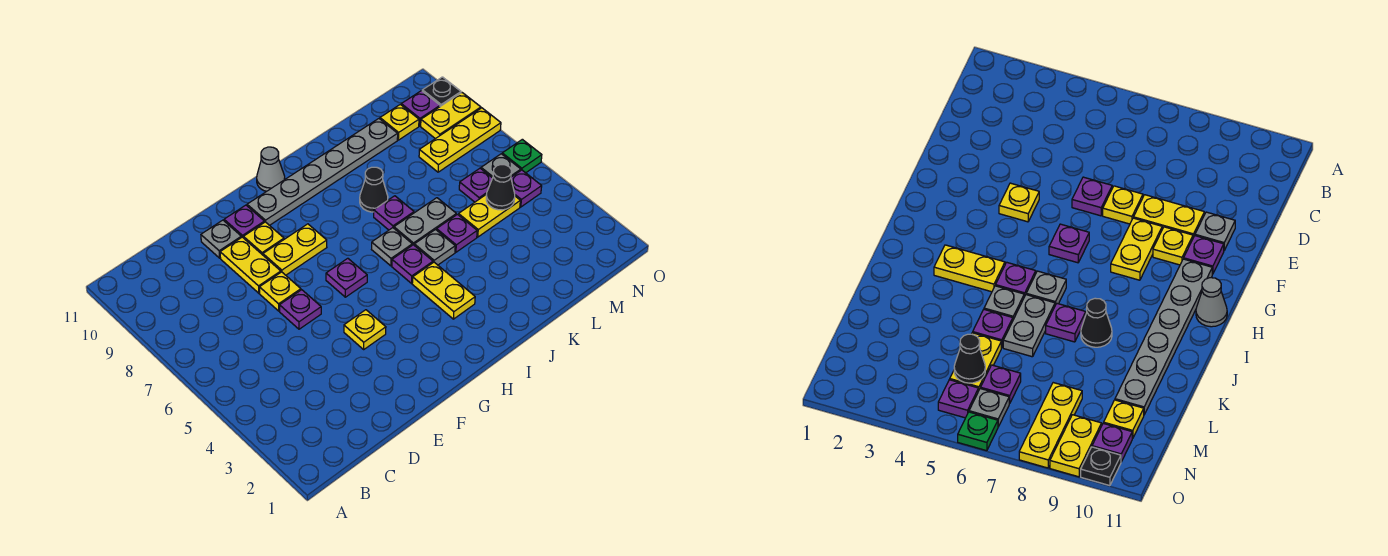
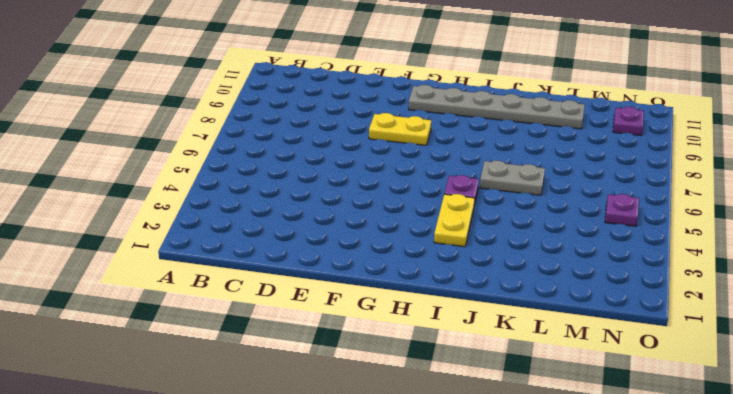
none -> purple plate E6 level 1
none -> yellow plate E7 level 1
none -> yellow plate E8:E9 level 1
none -> grey plate E10 level 1

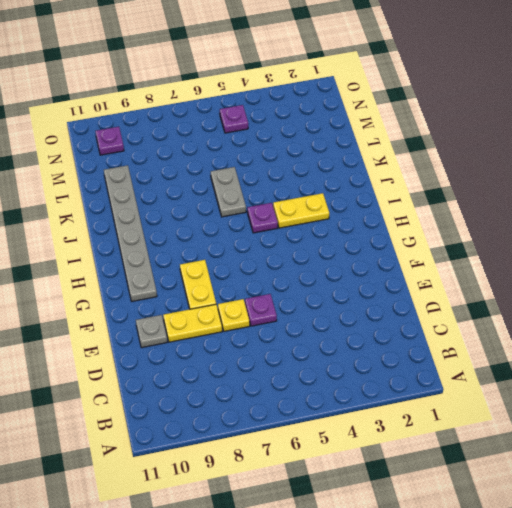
none -> yellow plate F4 level 1
none -> yellow plate F9 level 1
none -> purple plate F10 level 1
none -> purple plate G6 level 1

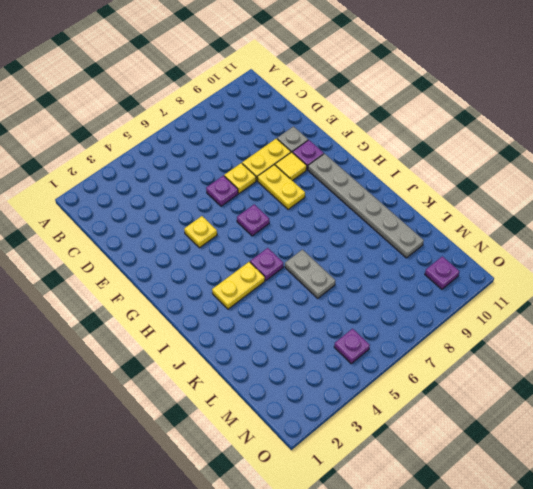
yellow tile F9 level 1 -> yellow plate F9 level 1
none -> grey cone H11 level 1
none -> grey plate I6 level 1
none -> grey plate J5 level 1
none -> purple plate J7 level 1

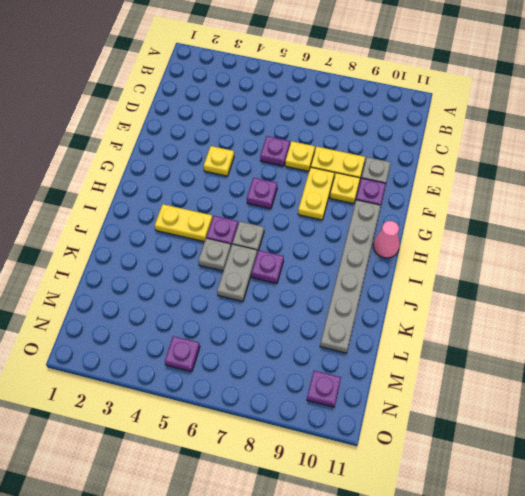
pink cone H11 level 1 -> grey cone H11 level 1
none -> black cone J8 level 1
none -> purple plate K5 level 1
none -> yellow plate L5:M5 level 1
none -> purple plate M6 level 1

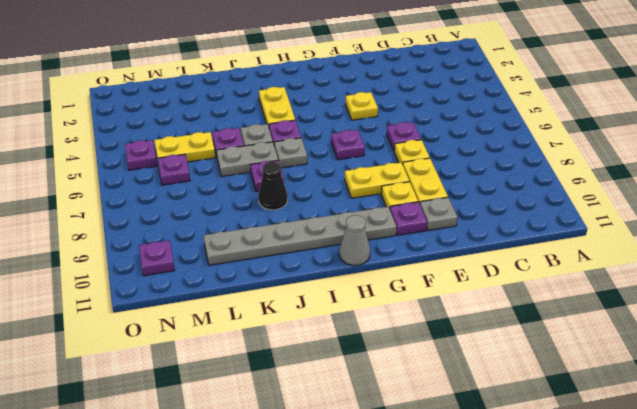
none -> yellow plate M8:O8 level 1
none -> yellow plate M10 level 1
none -> grey plate N6 level 1
none -> yellow plate N9:O9 level 1

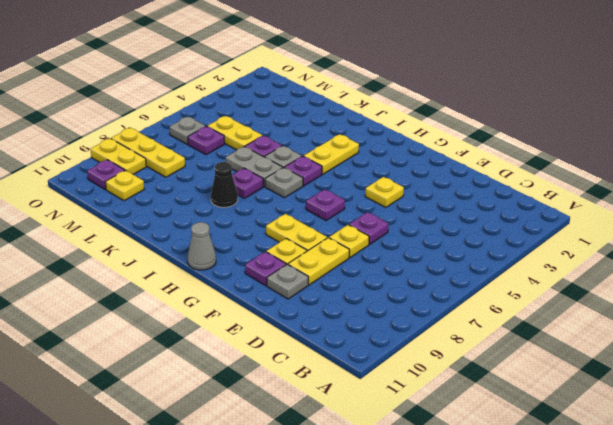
none -> grey plate G10:L10 level 1
none -> purple plate N5 level 1
none -> green plate O6 level 1
none -> black plate O10 level 1

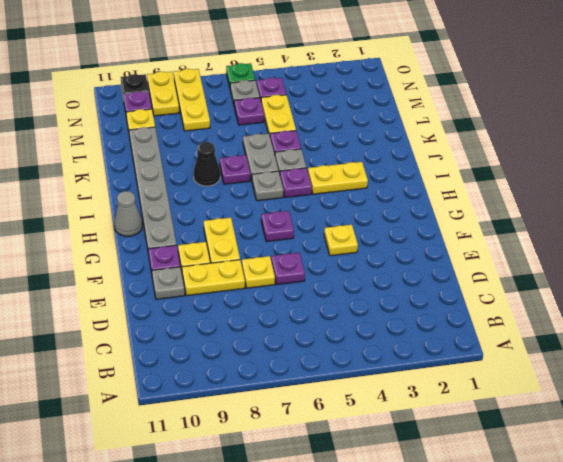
none -> black cone M5 level 2

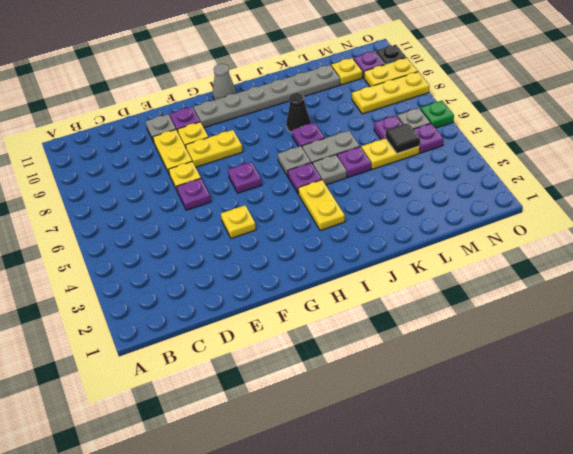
black tile M5 level 2 -> black cone M5 level 2

